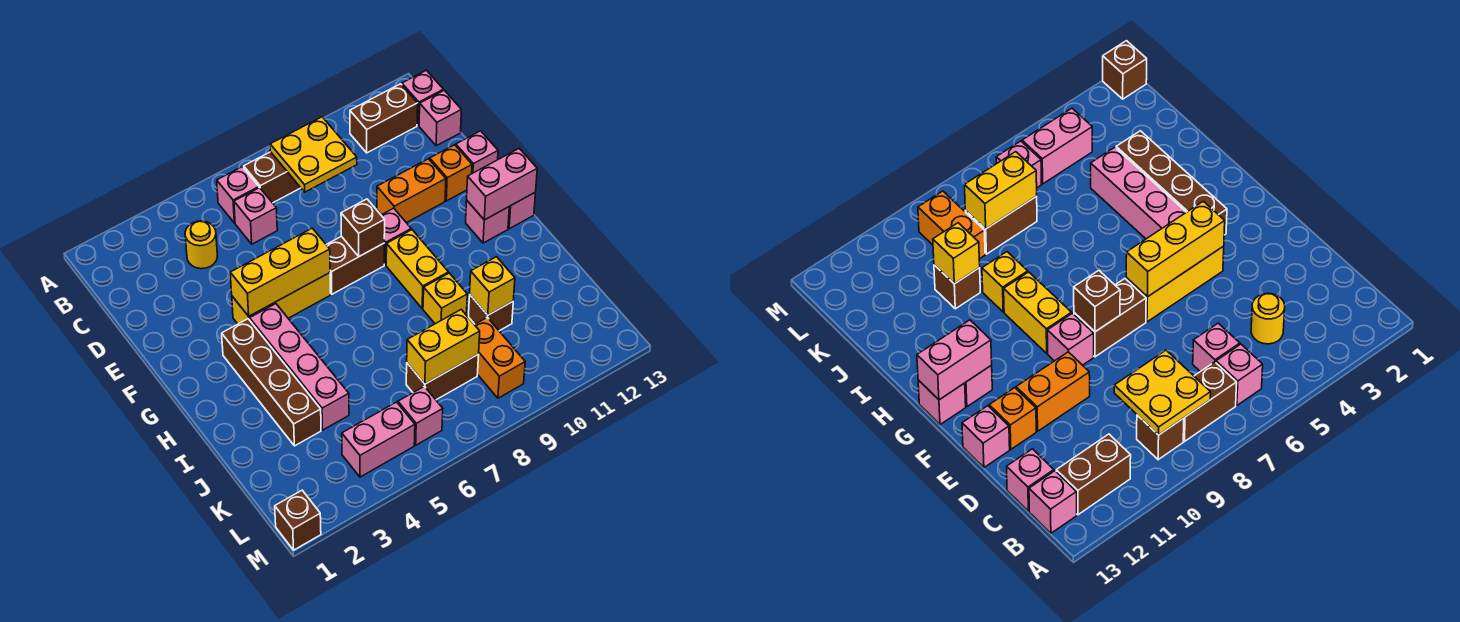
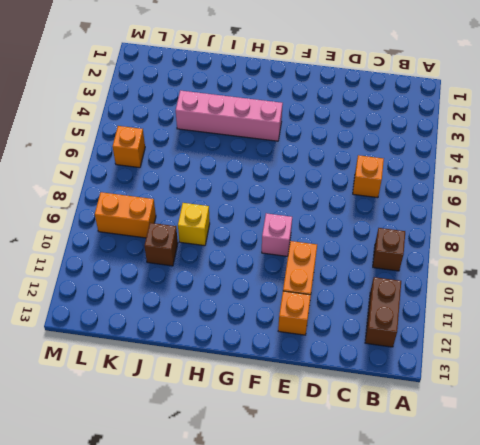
orange brick C6 level 1 -> pink brick C6 level 1
orange brick L6 level 1 -> pink brick L6 level 1
none -> pink brick B6 level 1
none -> brown brick B7:B8 level 1
none -> pink brick B13 level 1
none -> yellow round brick C4 level 1

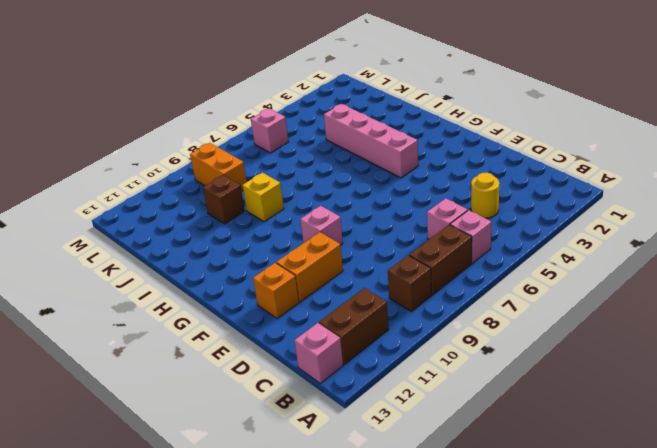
none -> pink brick C13 level 1
none -> pink brick E13 level 1
none -> yellow brick F4:F6 level 1
none -> brown brick F7:F8 level 1

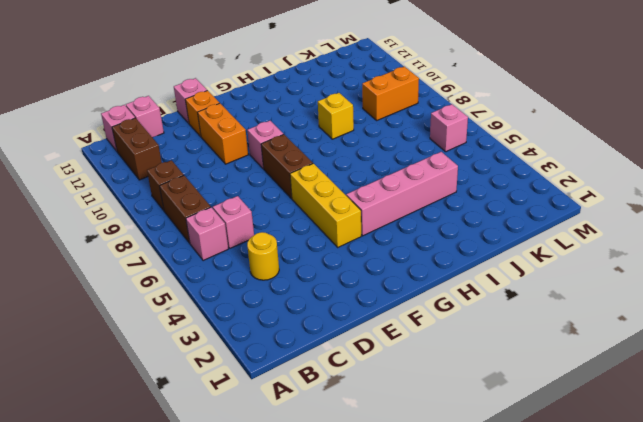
none -> brown brick G3:J3 level 1
none -> yellow brick G9:H9 level 1
none -> pink brick G12 level 1
none -> pink brick G13 level 1

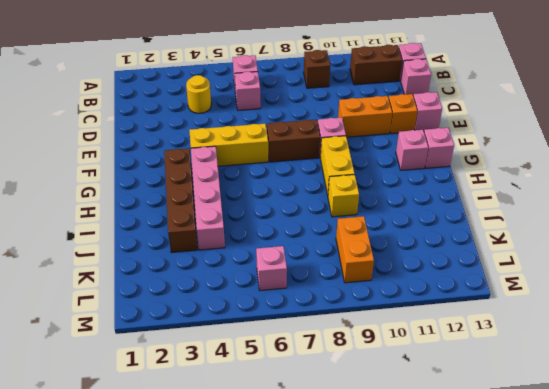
none -> brown brick B7:B8 level 1
none -> brown brick J10 level 1
none -> brown brick K7:K8 level 1
none -> pink brick L4:L5 level 1

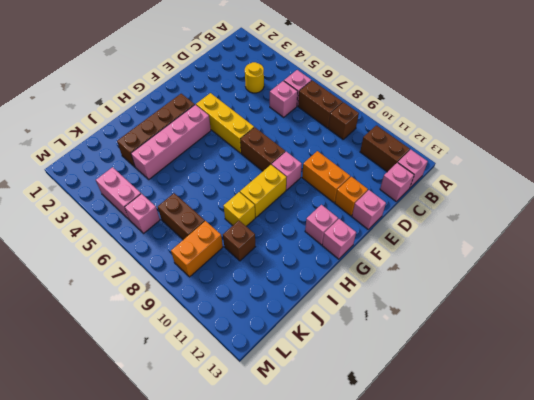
none -> brown brick M1 level 1
none -> yellow plate B8:C9 level 2
none -> yellow brick F4:F6 level 2
none -> brown brick F8 level 2

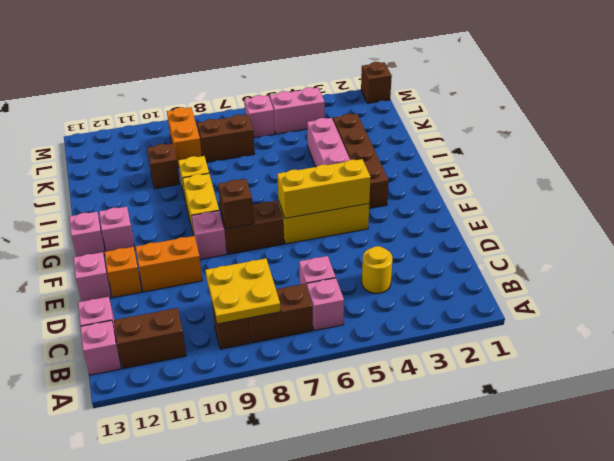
none -> pink brick G12:G13 level 2
none -> yellow brick J10 level 2
none -> yellow brick K7:K8 level 2

